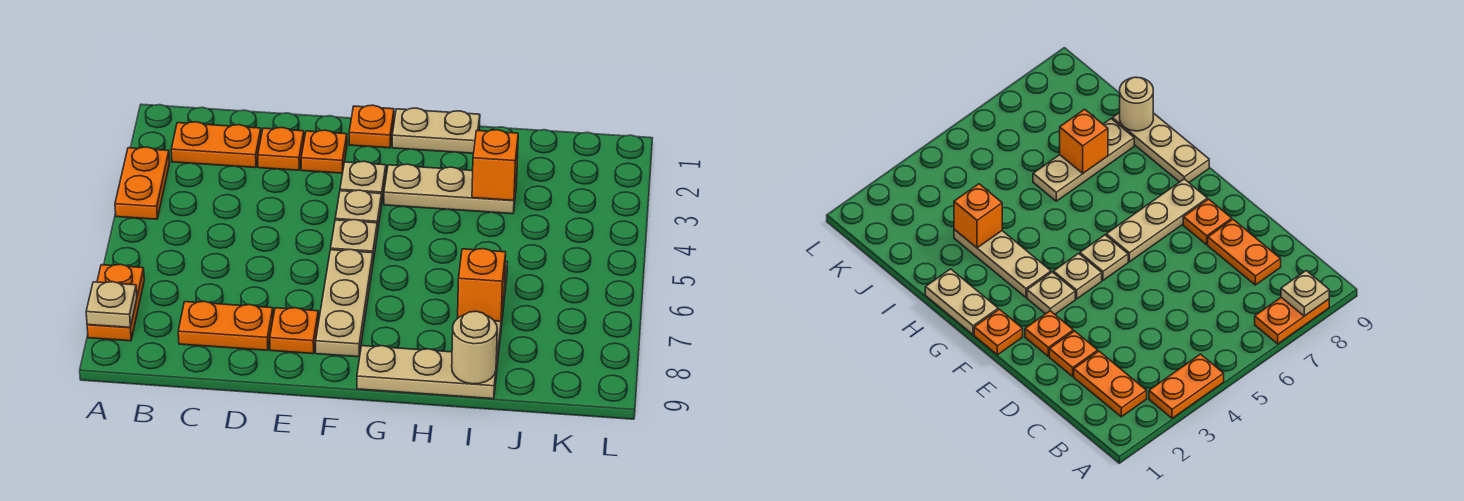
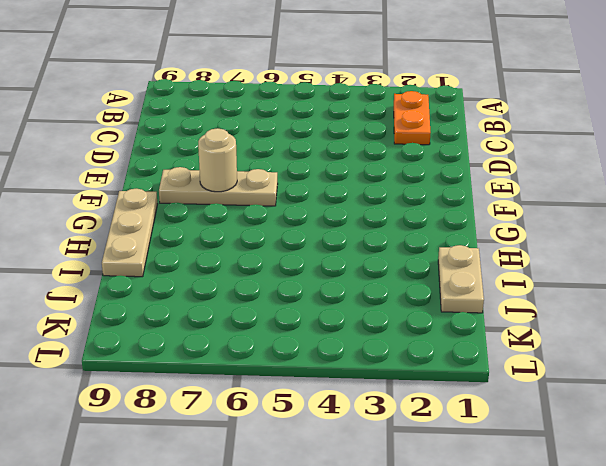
tan round brick F7 level 2 -> tan round brick I9 level 2
tan plate I1:J1 level 1 -> tan plate G1:H1 level 1
none -> orange plate A3:A4 level 1
none -> orange plate A7:A8 level 1
none -> orange plate C8:D8 level 1

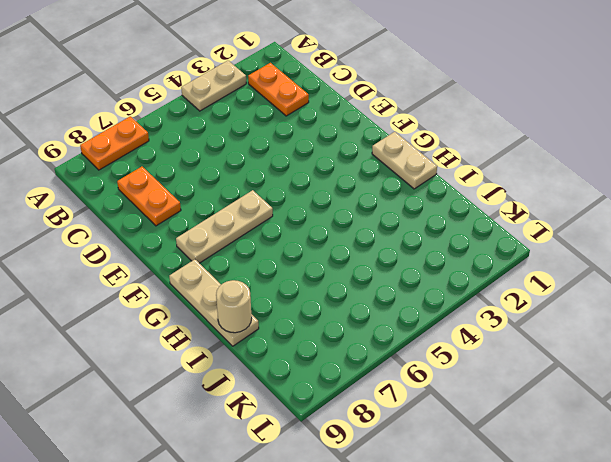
tan plate A3:A4 level 1 -> orange plate A3:A4 level 1
none -> orange plate D2 level 1
none -> orange plate E2 level 1
none -> orange plate E8 level 1

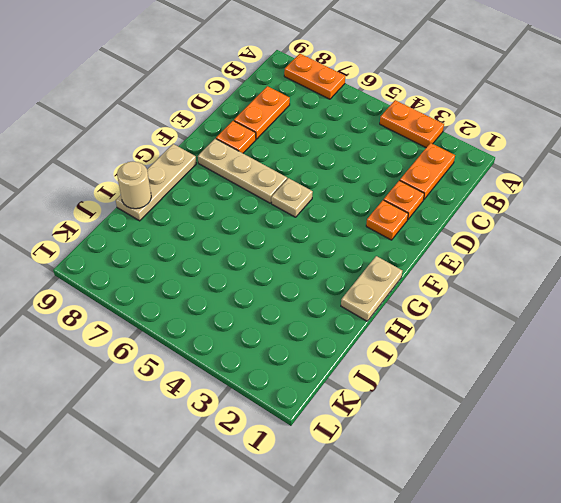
none -> orange plate F1 level 1
none -> tan plate F3 level 1
none -> tan plate F4 level 1

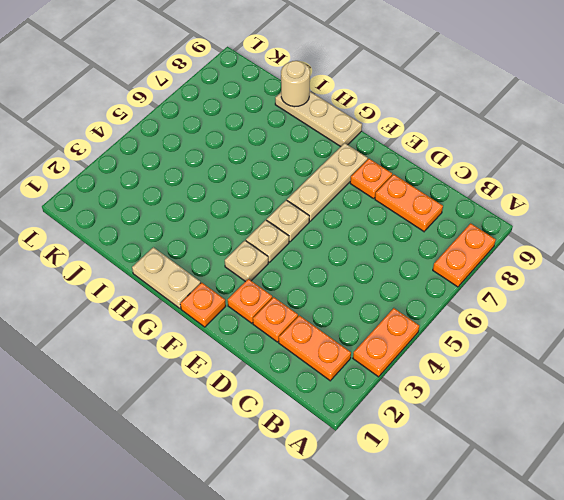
none -> tan plate G3:I3 level 1
none -> tan plate I6:I8 level 1
none -> tan plate A8 level 2

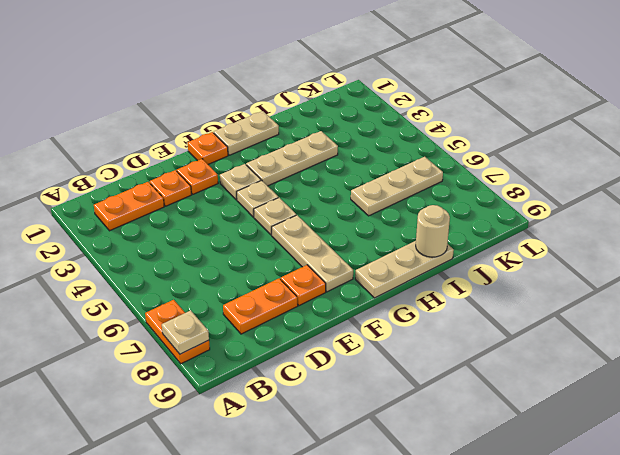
tan plate I6:K6 level 1 -> tan plate I6:I8 level 1
none -> orange plate A3:A4 level 1
none -> orange brick I3 level 2
none -> orange brick I7 level 2

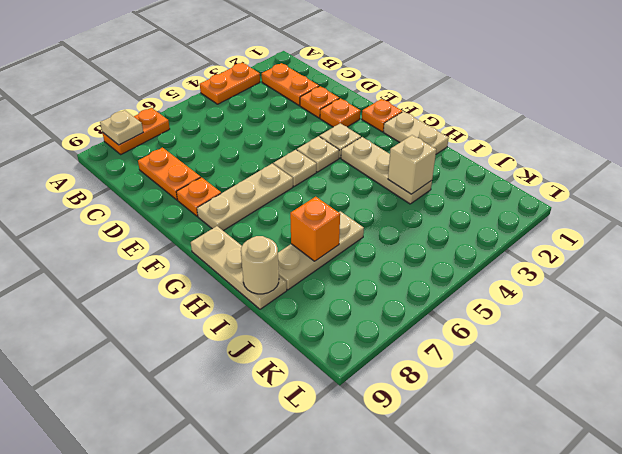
tan brick I3 level 2 -> orange brick I3 level 2

